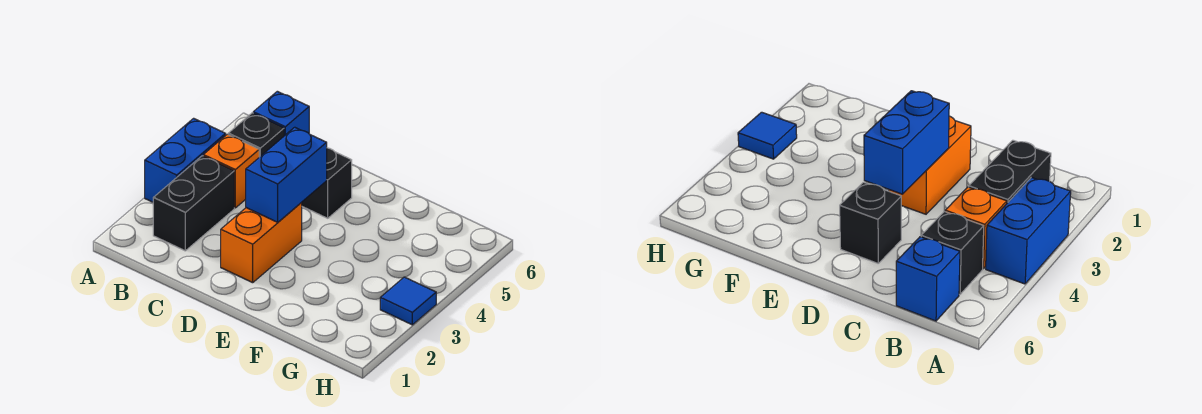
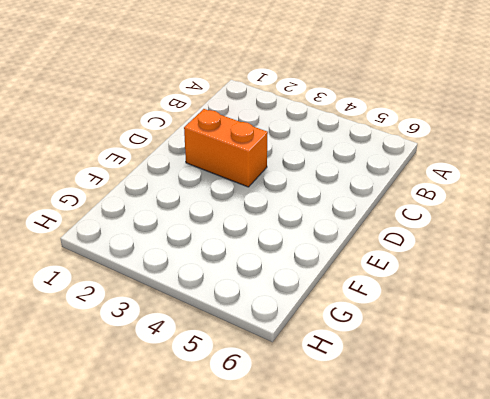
none -> blue brick A3:A4 level 1
none -> black brick B2:B3 level 1

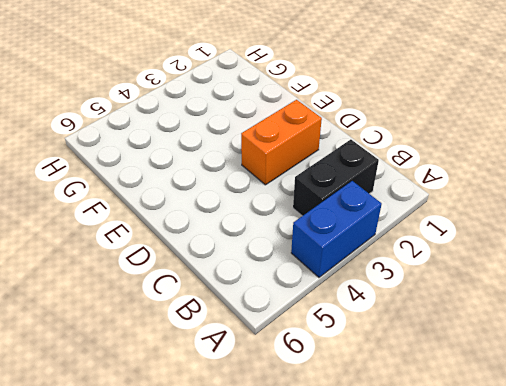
none -> orange brick B4 level 1
none -> black brick B5 level 1

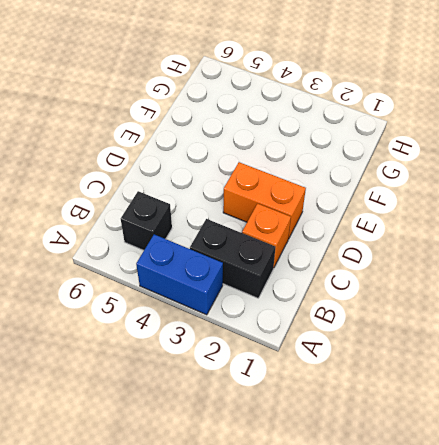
orange brick C2 level 1 -> orange brick B4 level 1
none -> blue brick B6 level 1
none -> black brick D5 level 1

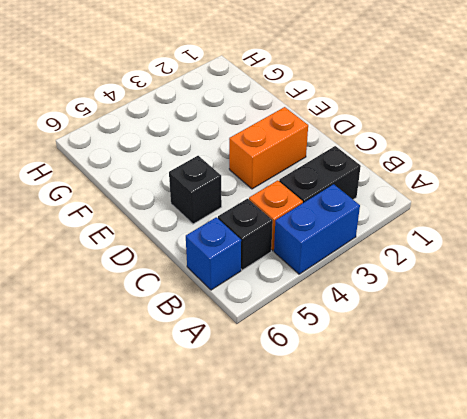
none -> blue tile H3 level 1
none -> blue brick D3:D4 level 2

